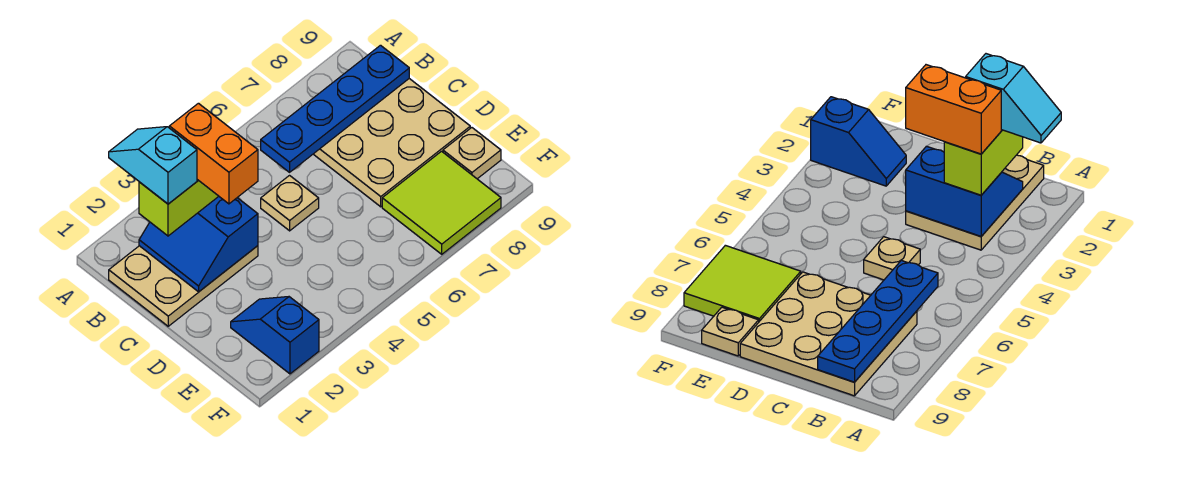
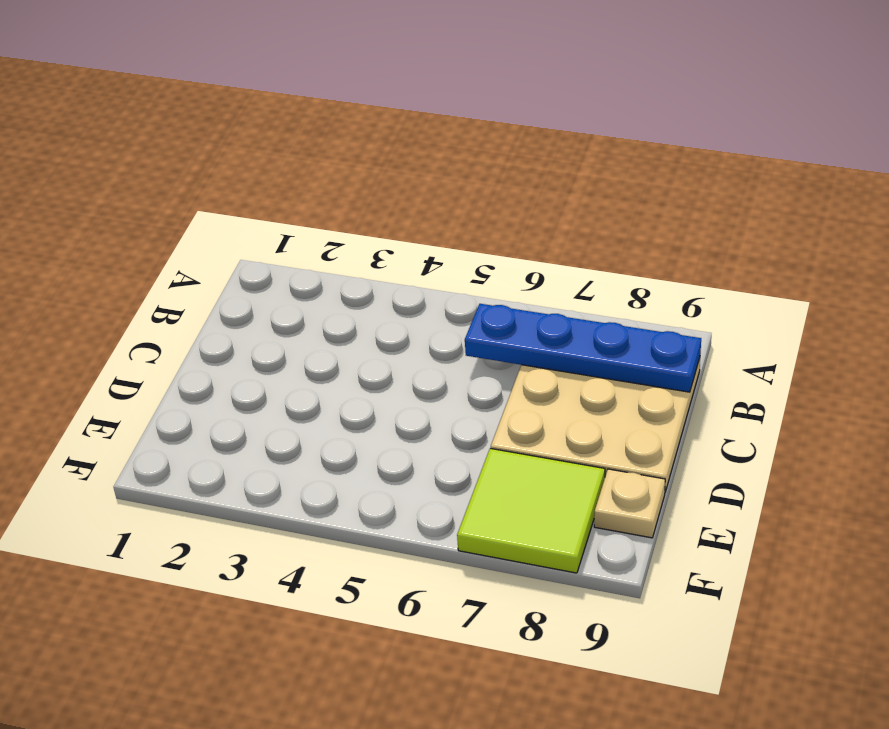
none -> tan plate B1:C3 level 1
none -> tan plate C5 level 1

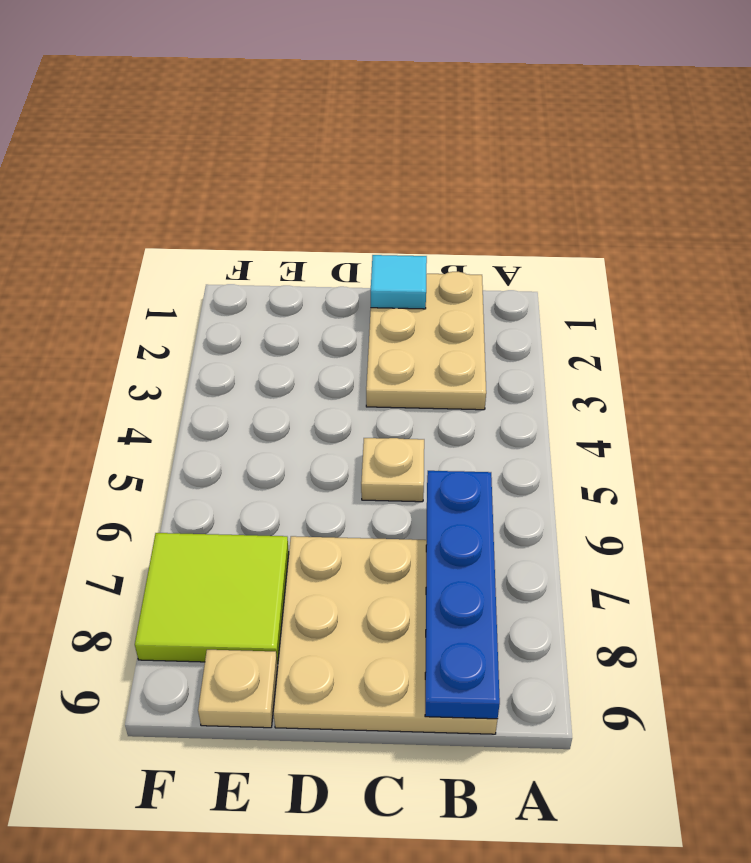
cyan tile C1 level 2 -> none
none -> blue slope E2:F2 level 1 top F
none -> blue slope B2:C3 level 2 top 3

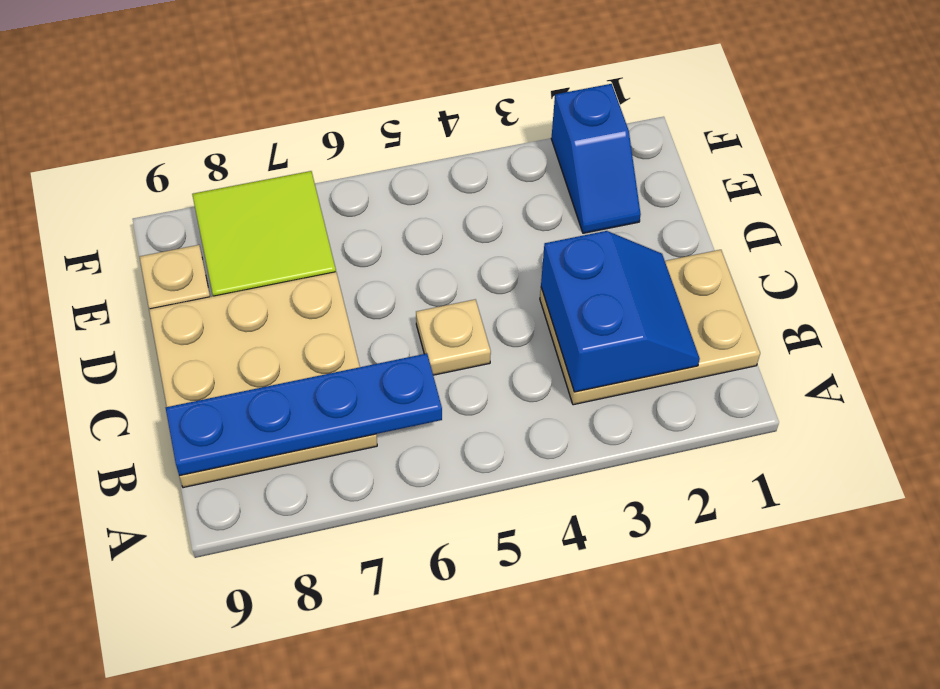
none -> lime brick B2:B3 level 3
none -> cyan slope A2:B2 level 4 top B

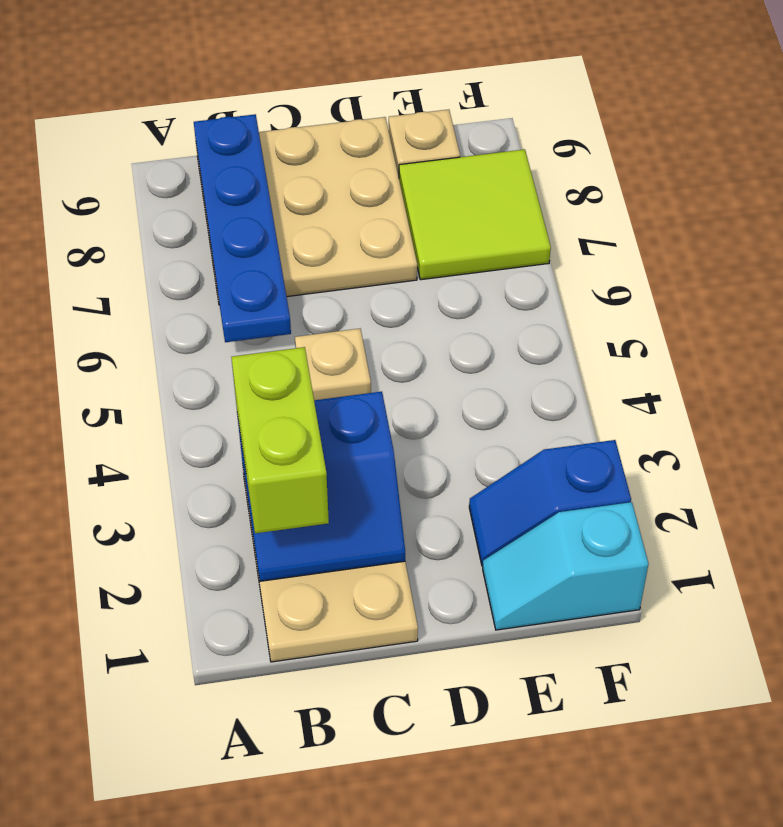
cyan slope E1:F1 level 1 top F -> cyan slope A2:B2 level 4 top B
none -> orange brick B3:C3 level 4

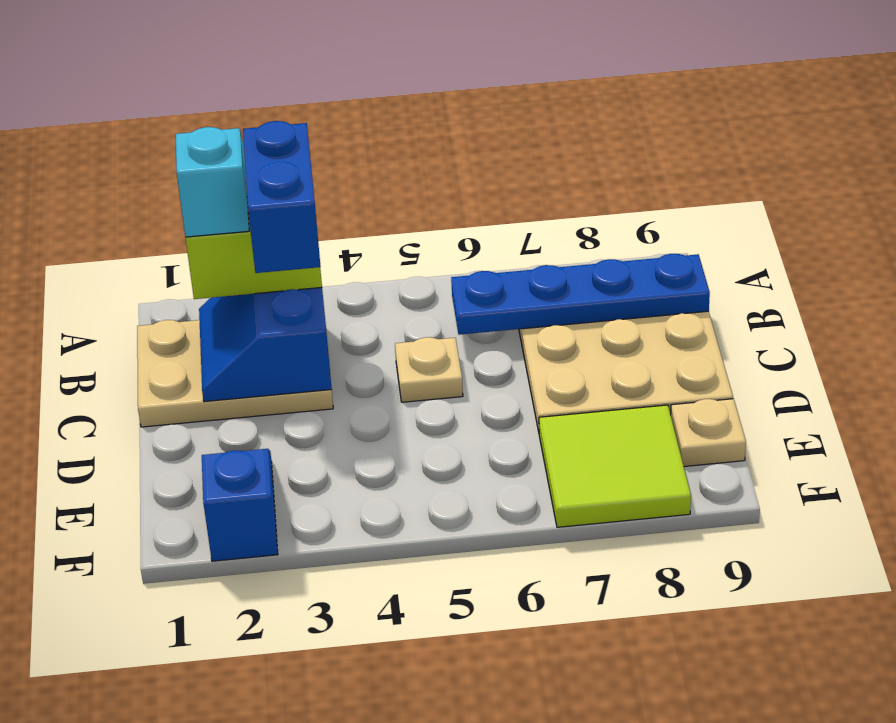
blue brick B3:C3 level 4 -> orange brick B3:C3 level 4

